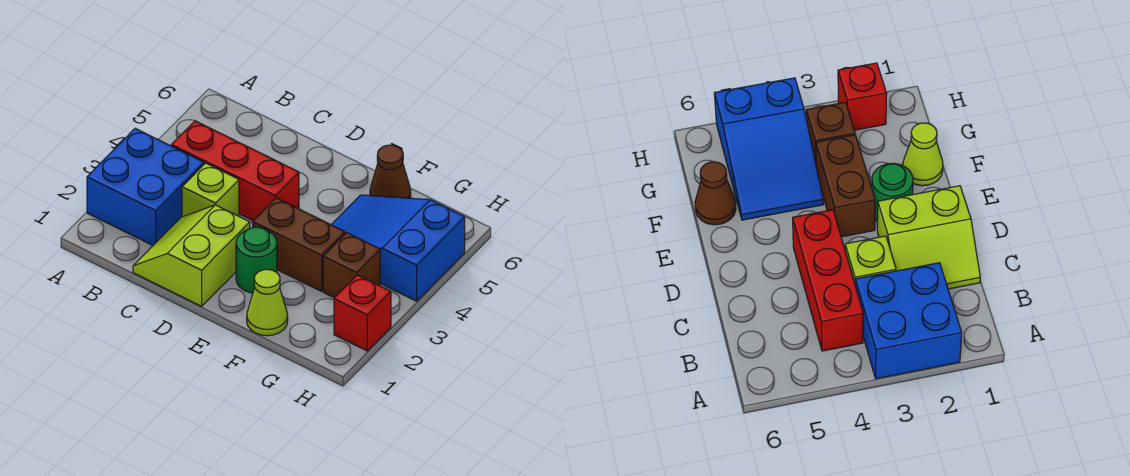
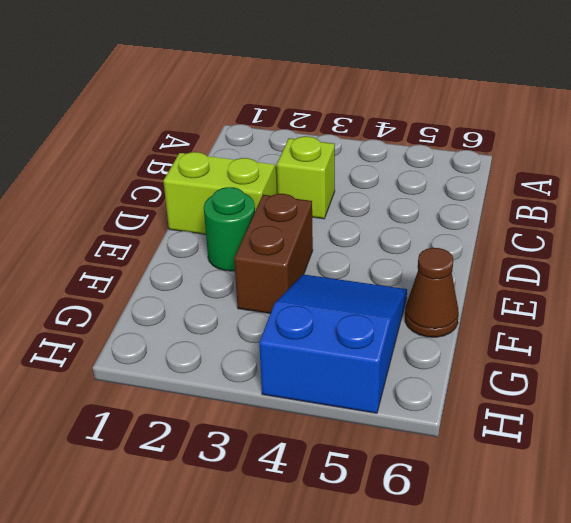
none -> blue brick A2:B3 level 1
none -> red brick B4:D4 level 1

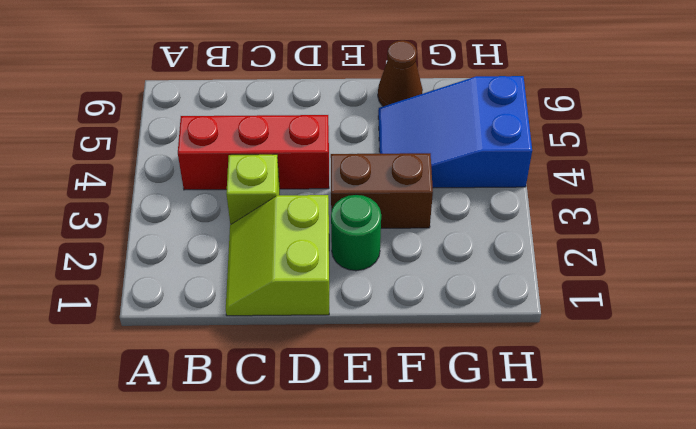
none -> blue brick A2:B3 level 1
none -> lime cone F1 level 1

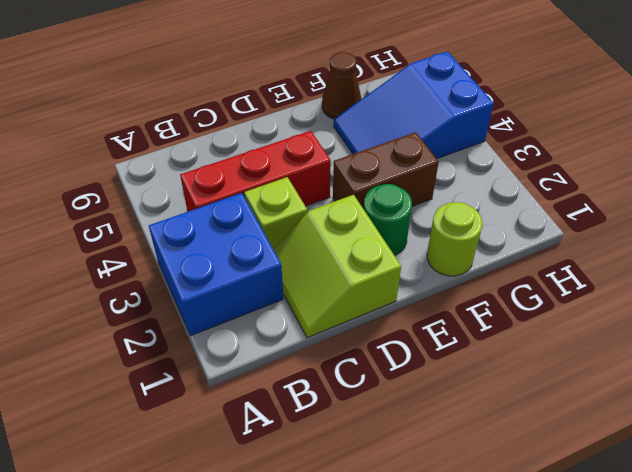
lime round brick F1 level 1 -> lime cone F1 level 1
none -> brown brick G3 level 1
none -> red brick H2 level 1

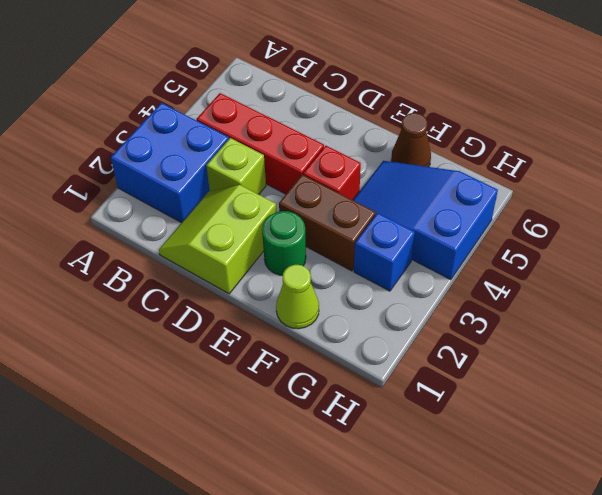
red brick E4 level 1 -> red brick H2 level 1
blue brick G3 level 1 -> brown brick G3 level 1

